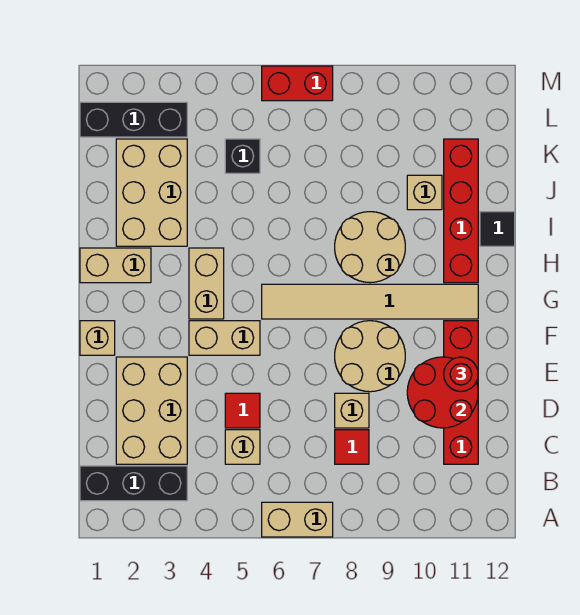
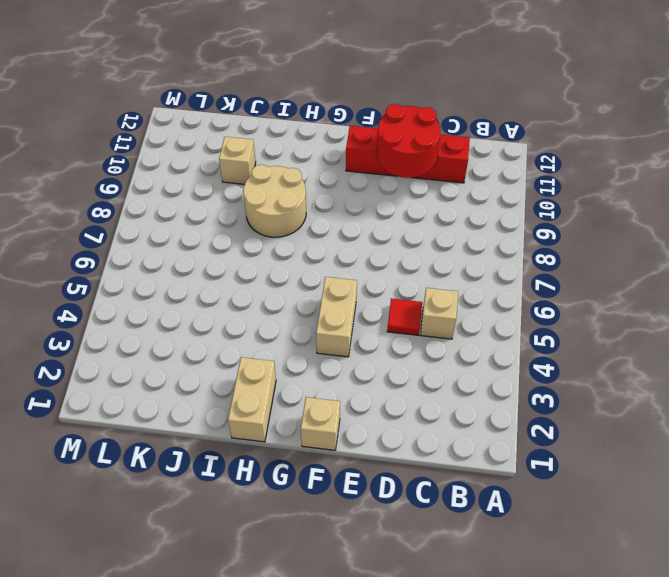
none -> tan brick A6:A7 level 1
none -> black brick B1:B3 level 1
none -> tan brick C2:E3 level 1

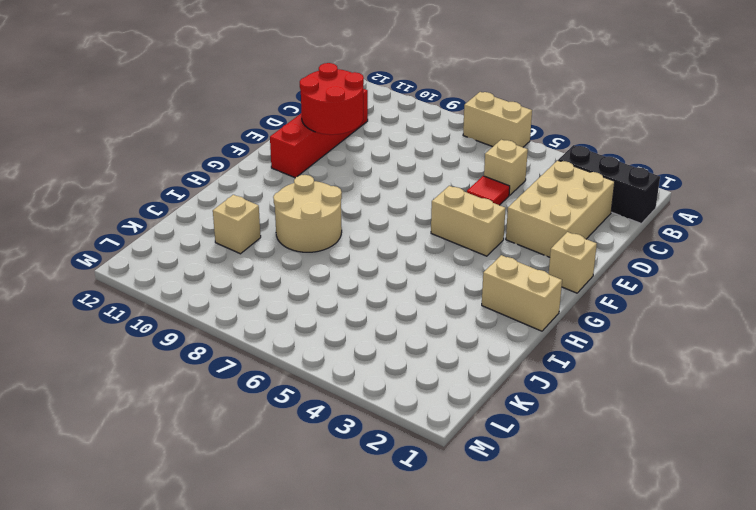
none -> red tile C8 level 1
none -> tan brick D8 level 1
none -> tan round brick E8:F9 level 1

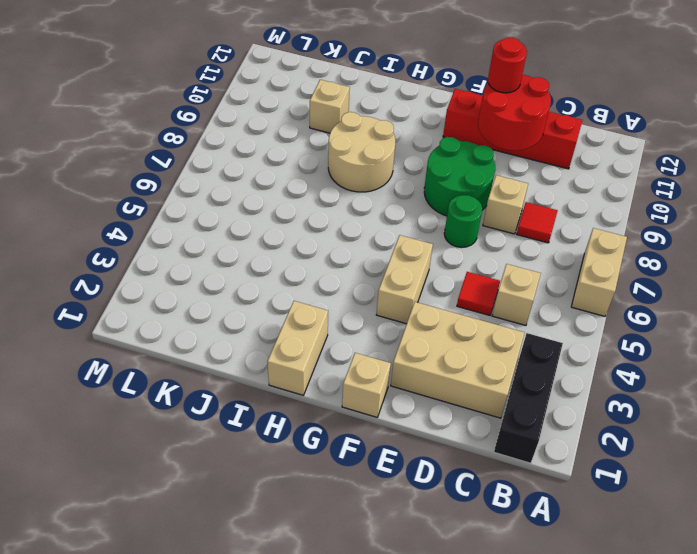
green round brick E7 level 1 -> none
green round brick E8:F9 level 1 -> tan round brick E8:F9 level 1
none -> tan brick G4:H4 level 1
none -> tan tile G6:G11 level 1
none -> red brick H11:K11 level 1

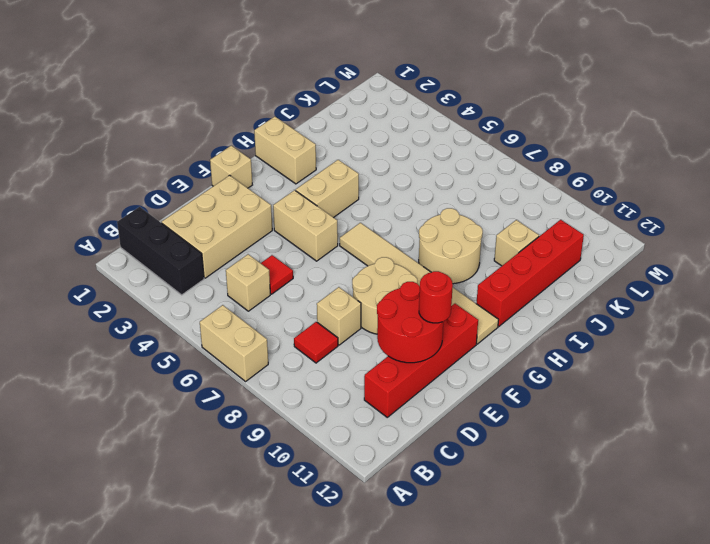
none -> tan brick I2:K3 level 1
none -> black tile I12 level 1
none -> black brick K5 level 1

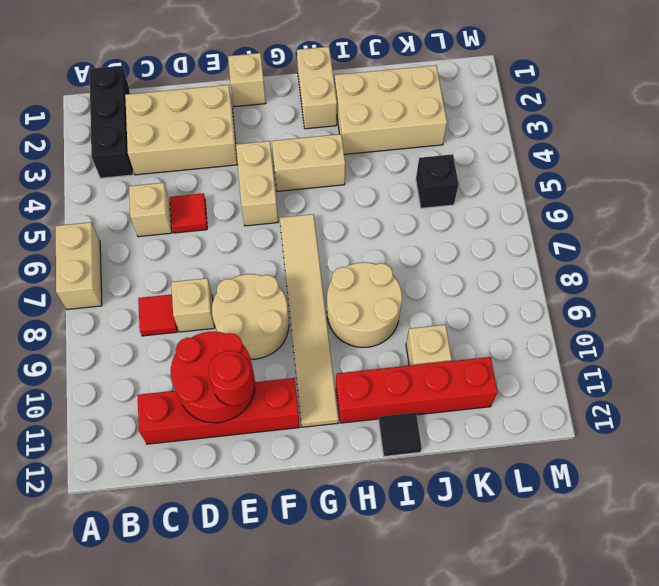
none -> black brick L1:L3 level 1
none -> red brick M6:M7 level 1

